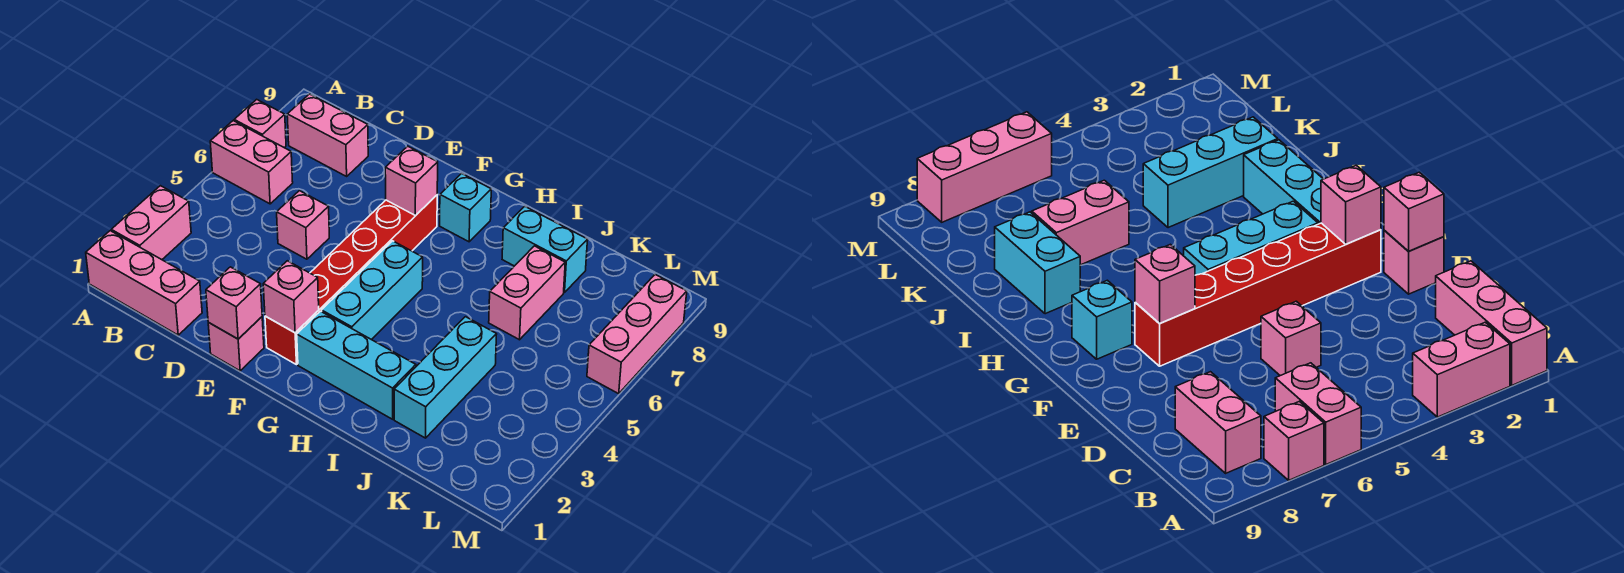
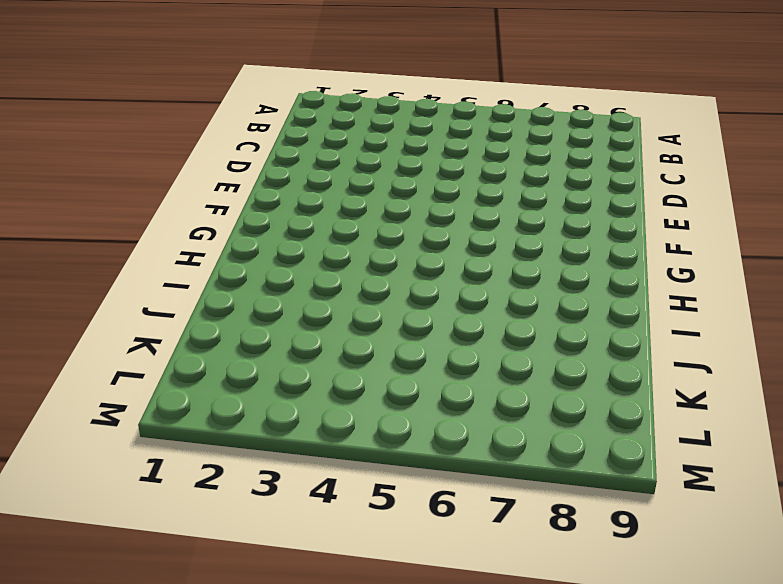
none -> pink brick A1:C1 level 1
none -> pink brick A2:A3 level 1
none -> pink brick A6:B6 level 1

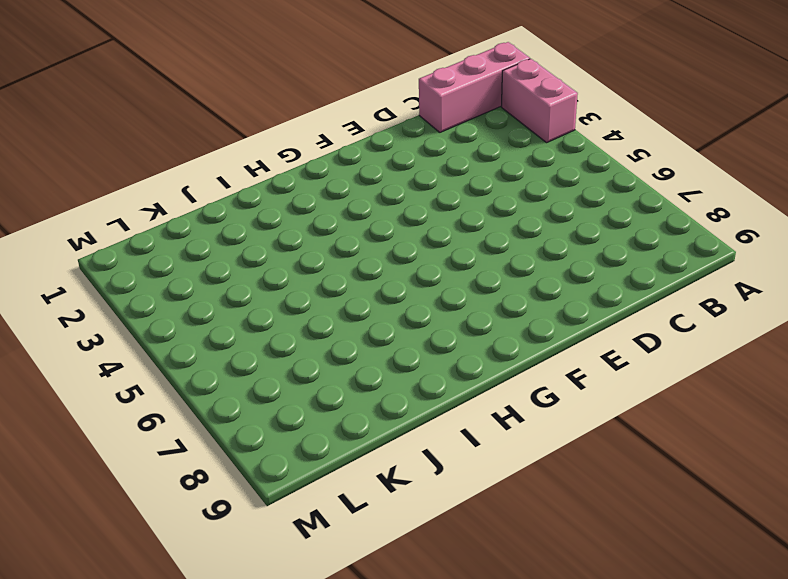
none -> pink brick A6:B6 level 1
none -> pink brick A7 level 1
none -> pink brick B8:C8 level 1

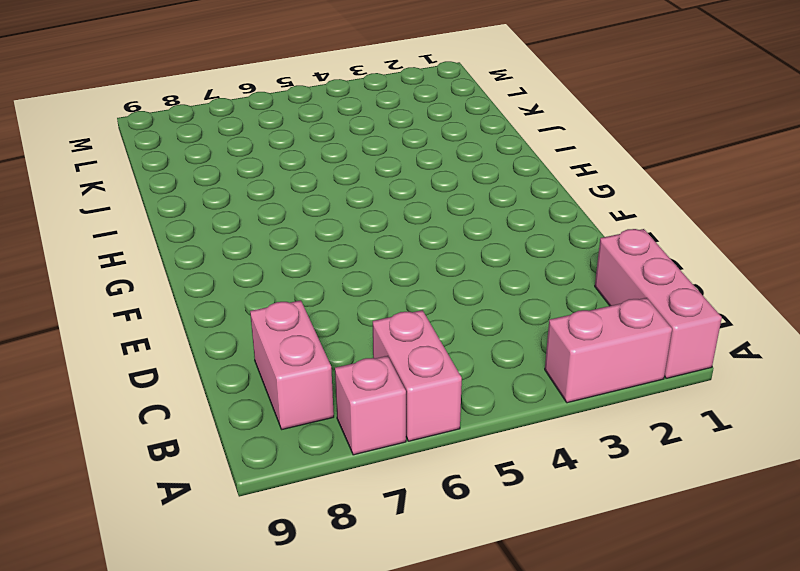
none -> pink brick D5 level 1
none -> pink brick E1 level 1
none -> red brick F2:F7 level 1

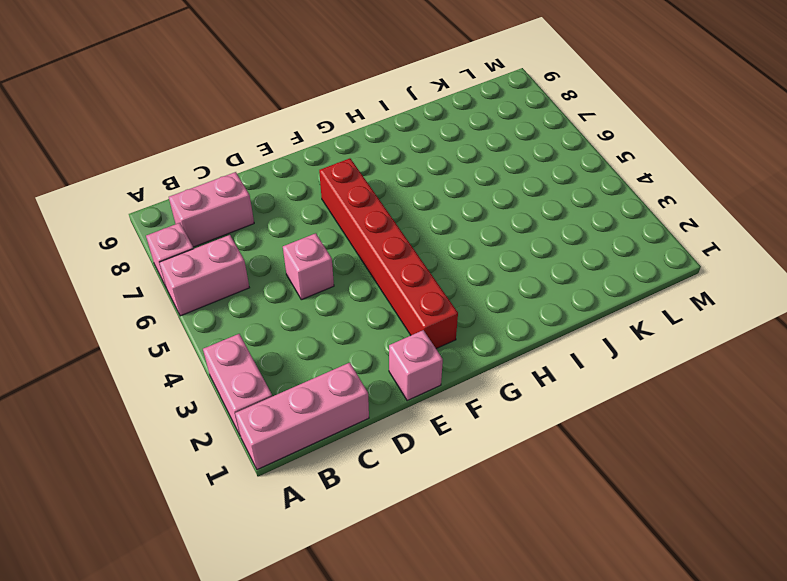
none -> cyan brick G2:I2 level 1
none -> cyan brick G3:G5 level 1
none -> cyan brick G8 level 1

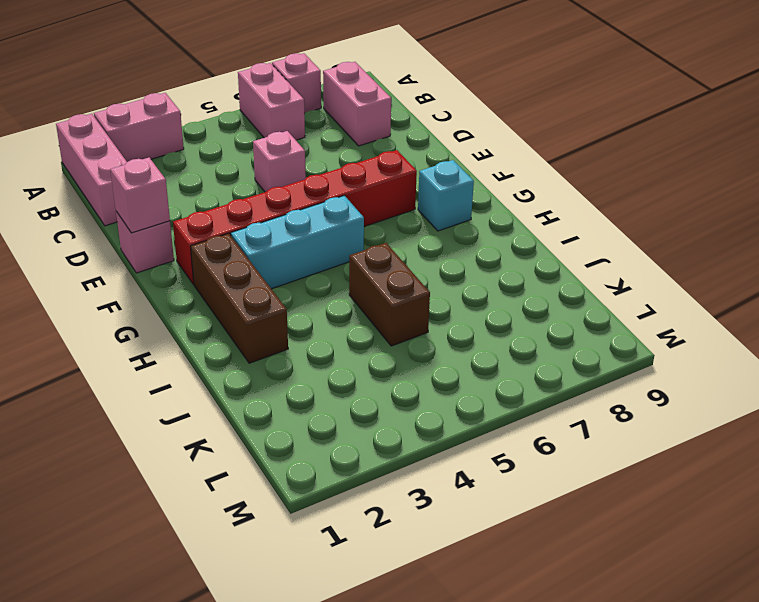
brown brick G2:I2 level 1 -> cyan brick G2:I2 level 1
brown brick I5:J5 level 1 -> none
none -> cyan brick I8:J8 level 1
none -> cyan brick J2:J4 level 1
none -> pink brick J6:J7 level 1

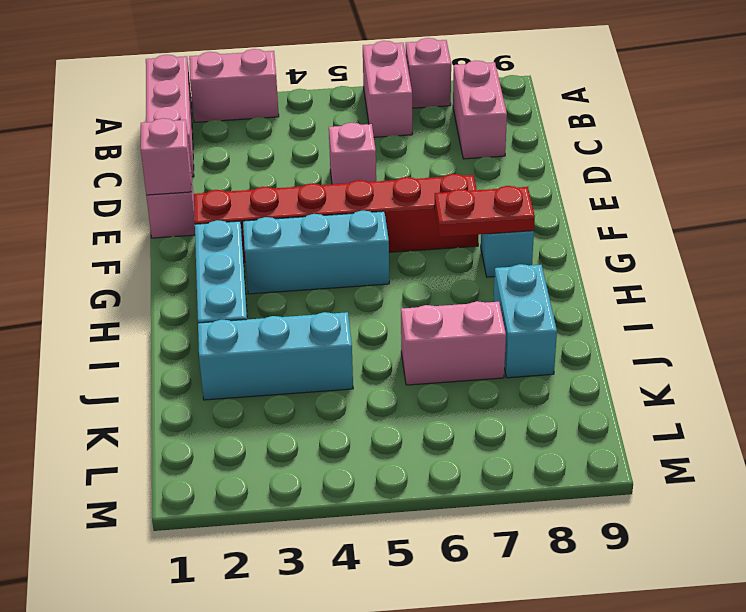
red plate G7:G8 level 2 -> none
none -> pink brick M6:M8 level 1
none -> pink brick F2 level 2
none -> pink brick F7 level 2

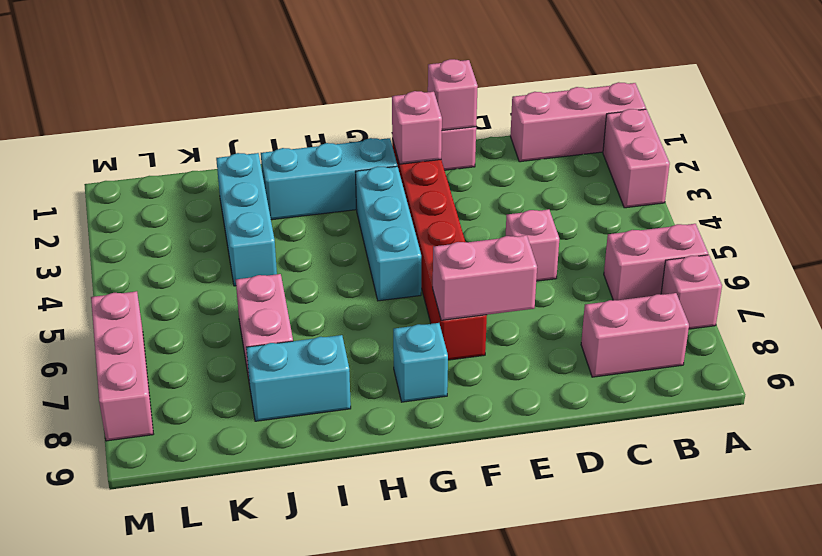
pink brick E7:F7 level 2 -> pink brick F7 level 2

